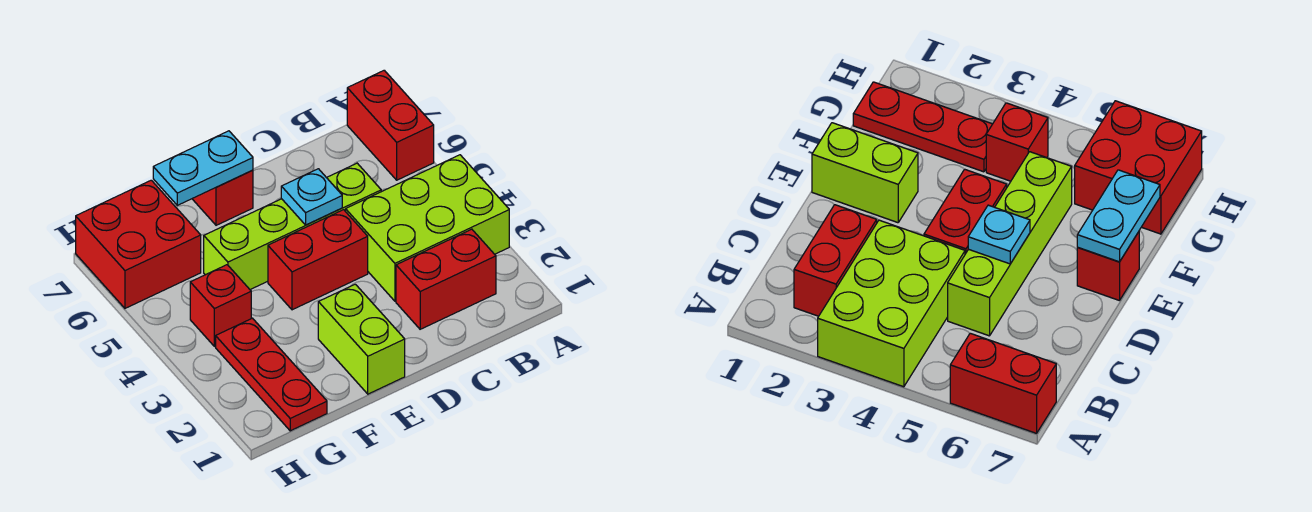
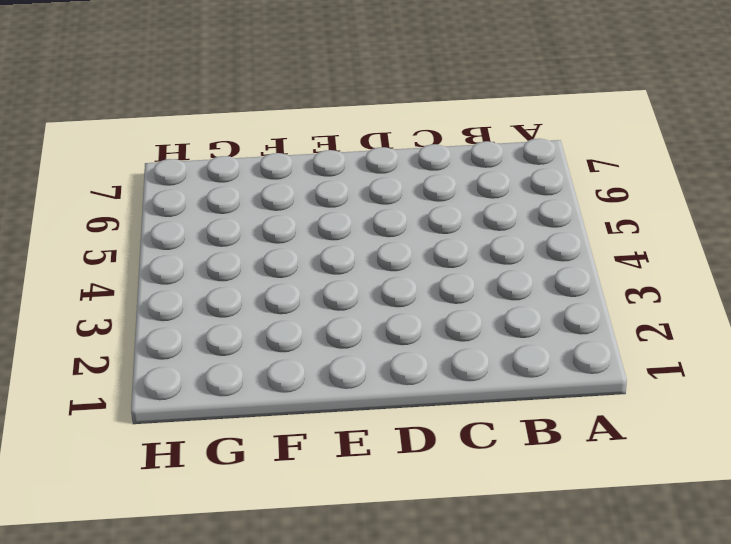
none -> lime brick A3:C4 level 1
none -> red brick A6:A7 level 1
none -> red brick B2:C2 level 1

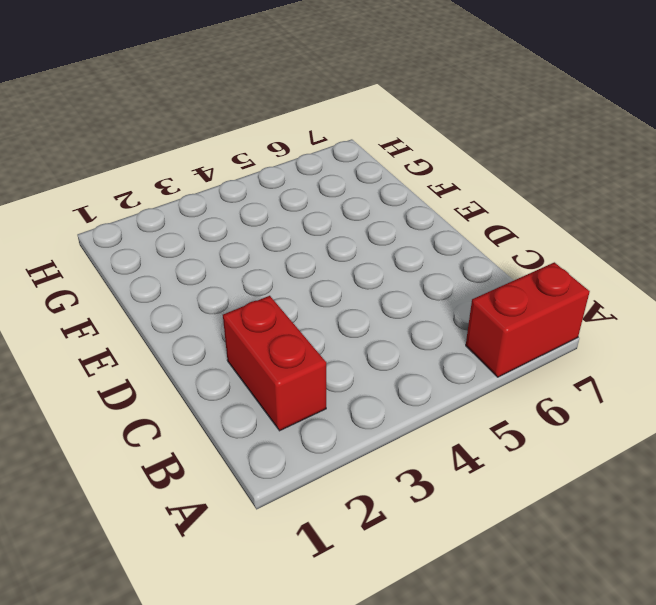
none -> lime brick A3:C4 level 1
none -> lime brick C5:F5 level 1
none -> red brick D4:E4 level 1

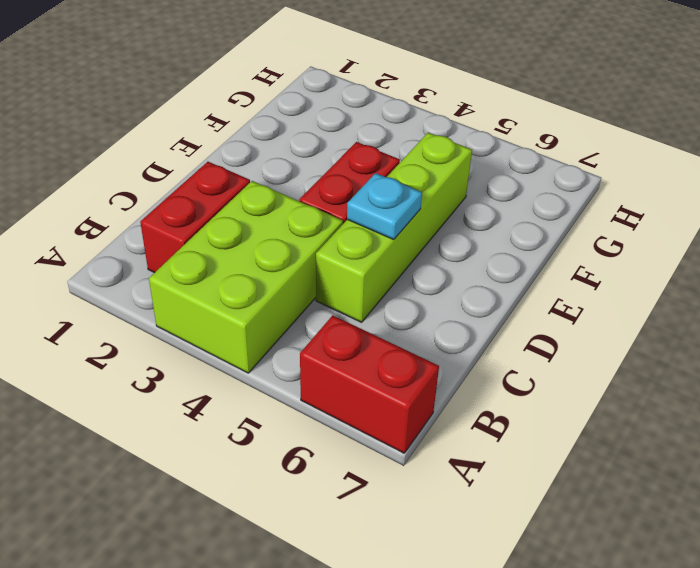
none -> lime brick E1:E2 level 1
none -> red brick E7 level 1
none -> red plate G1:G3 level 1

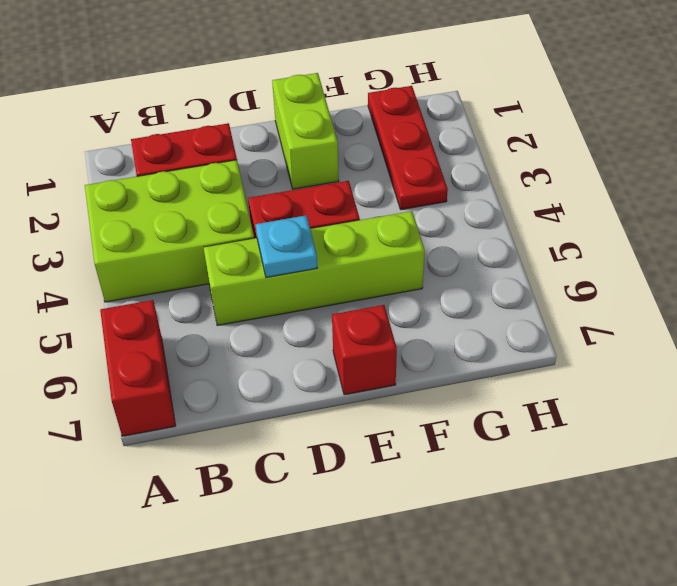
none -> red brick G4 level 1
none -> red brick G6:H7 level 1
none -> cyan plate E7:F7 level 2

